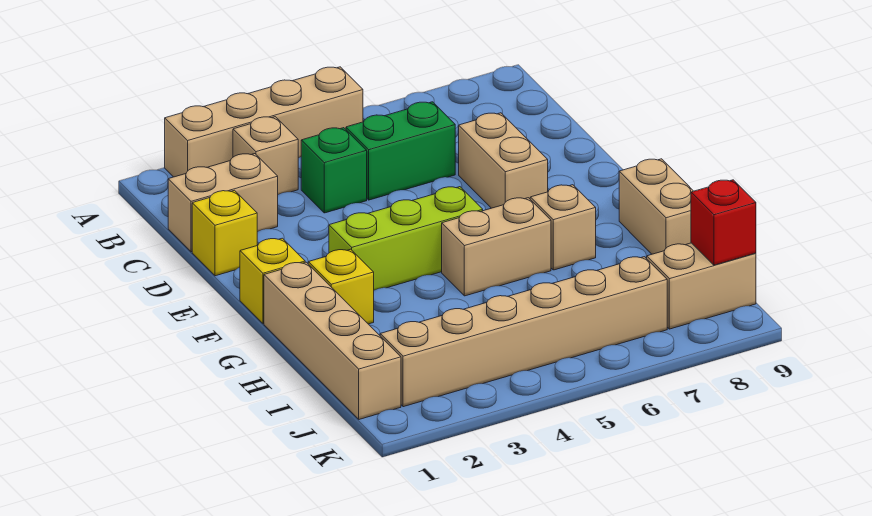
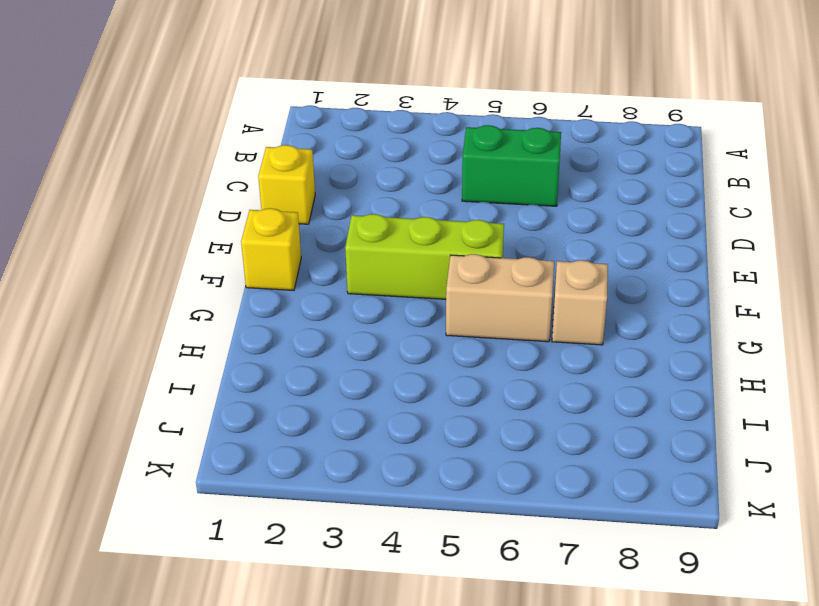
none -> tan brick A2:A5 level 1
none -> tan brick B3 level 1
none -> tan brick C1:C2 level 1

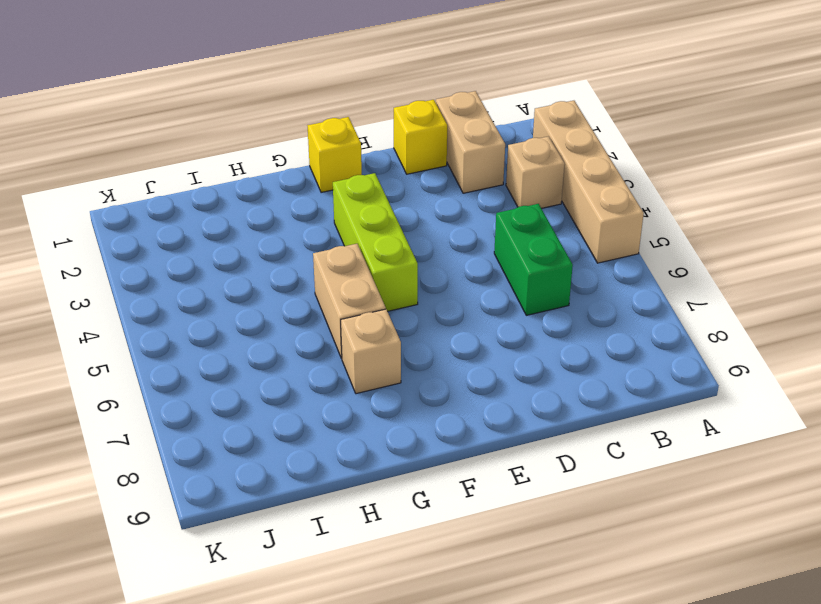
none -> green brick C4 level 1
none -> tan brick D7:E7 level 1
none -> tan brick G1:J1 level 1

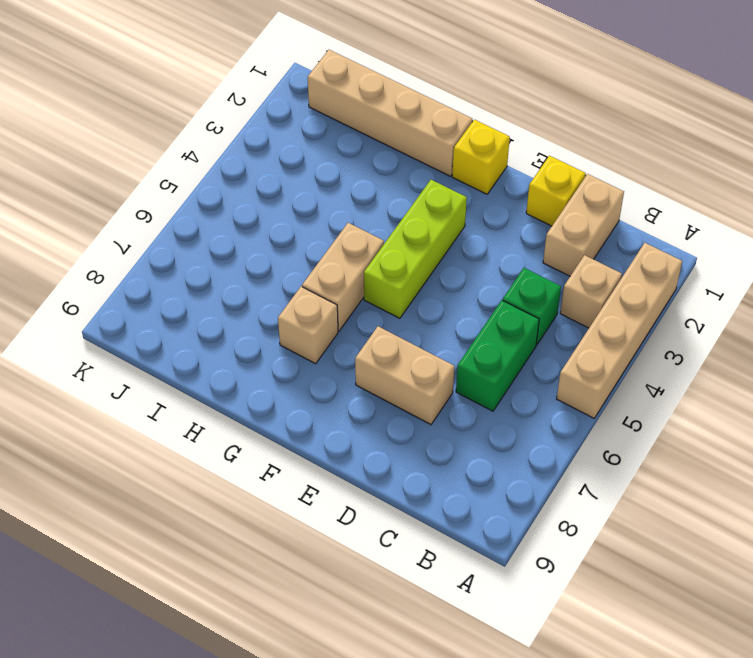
none -> yellow brick G2 level 1
none -> tan brick G9:H9 level 1
none -> tan brick J2:J7 level 1

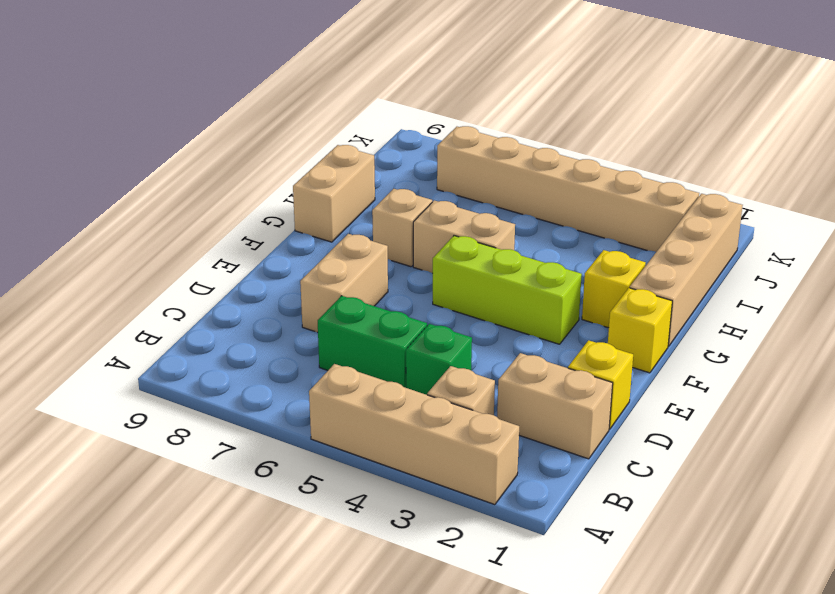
none -> tan brick J8:J9 level 1
none -> red brick J9 level 2

